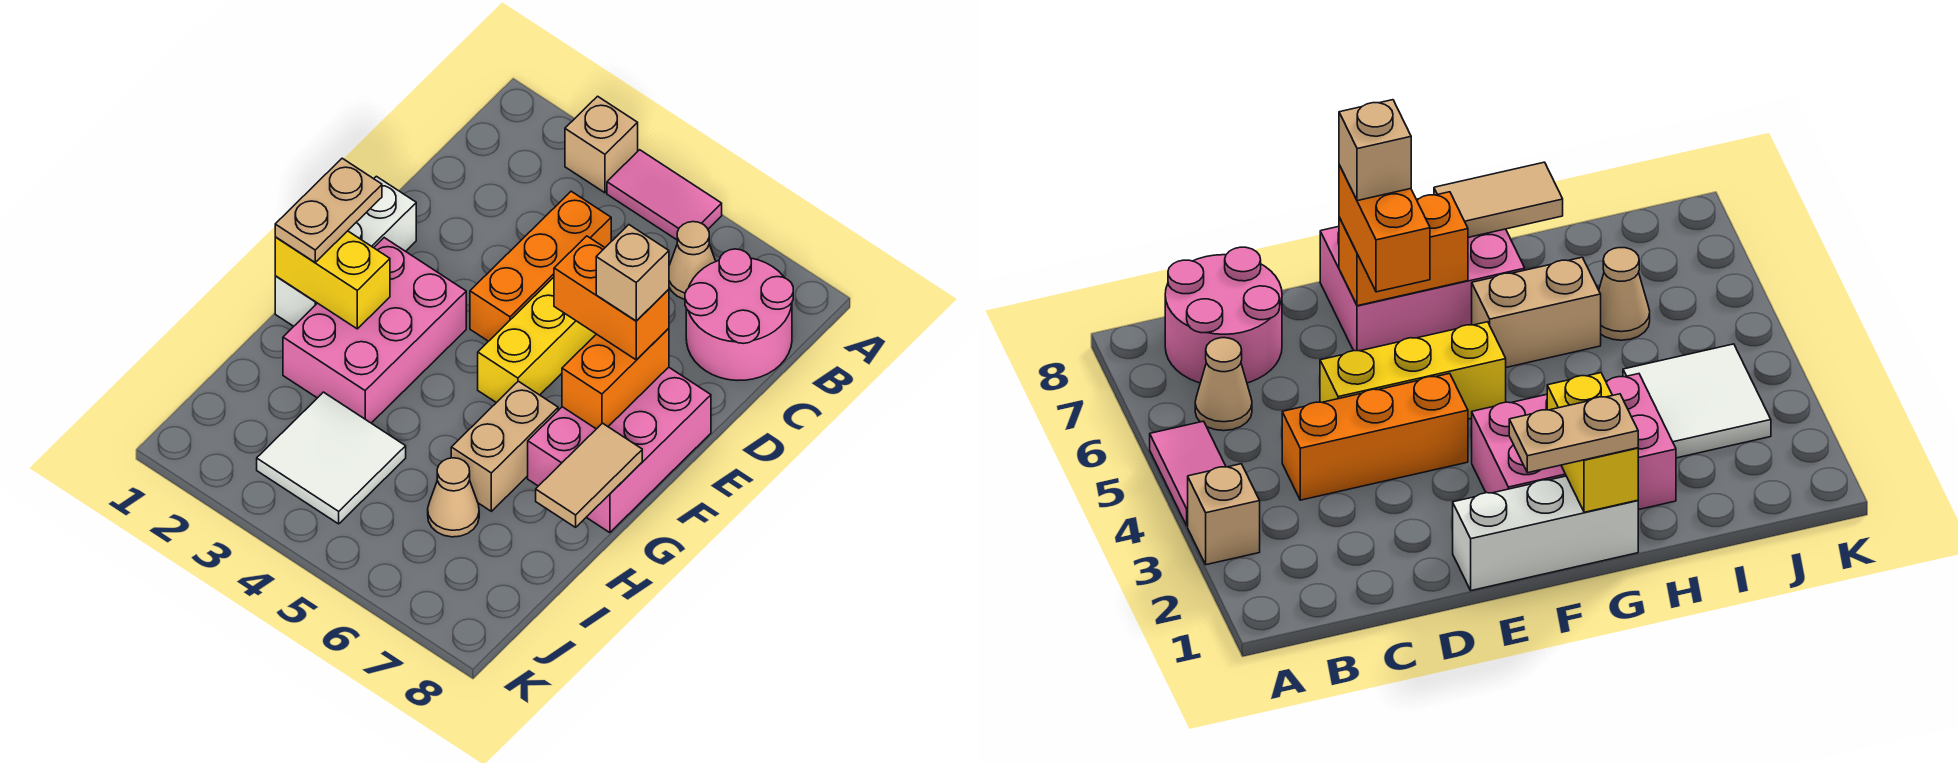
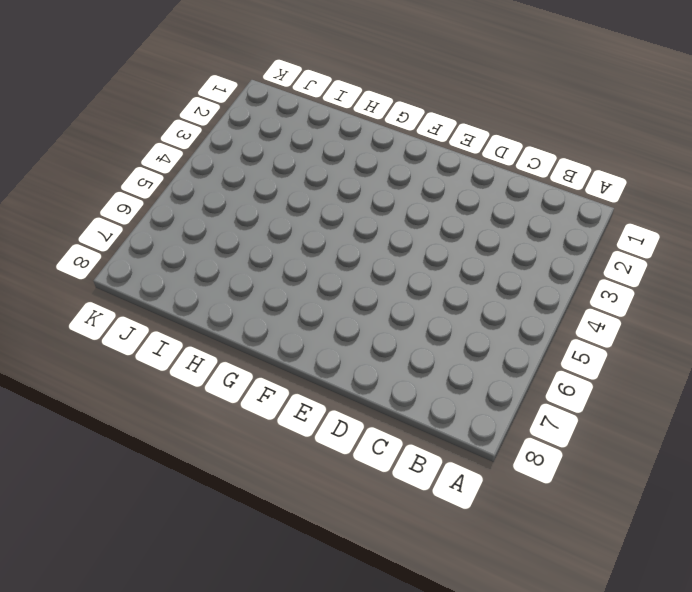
none -> tan brick A3 level 1
none -> pink tile A4:A5 level 1
none -> tan cone B6 level 1

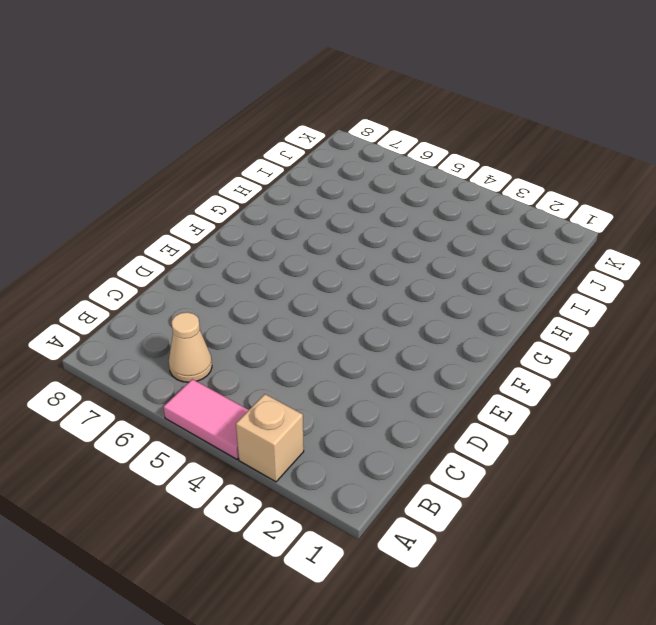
none -> pink round brick B7:C8 level 1
none -> orange brick C4:E4 level 1
none -> yellow brick D5:F5 level 1

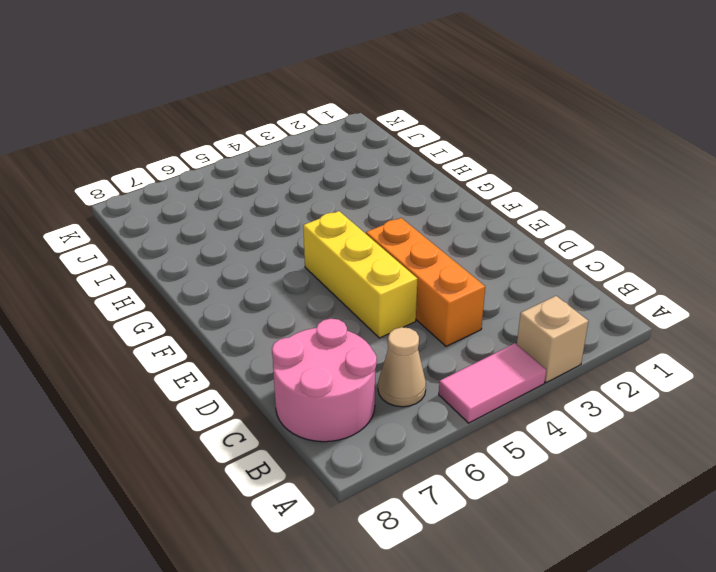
none -> white brick E1:G1 level 1
none -> pink brick E7:G8 level 1
none -> pink brick F2:H3 level 1

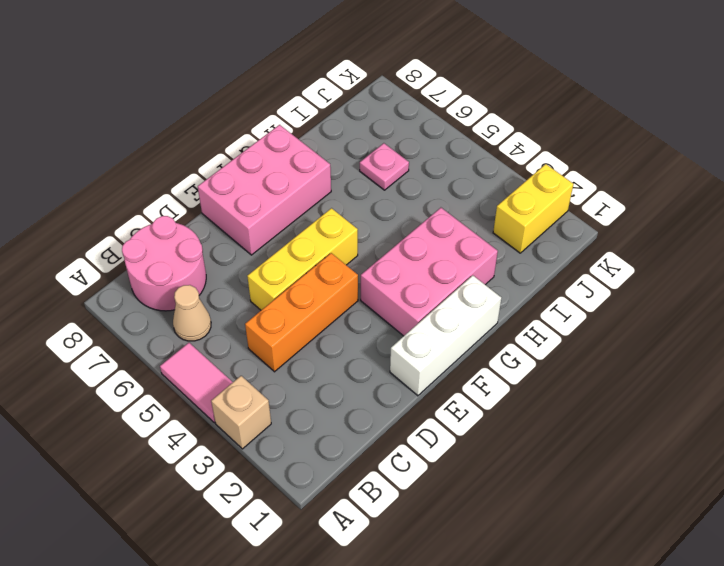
pink plate I6 level 1 -> tan cone I6 level 1
yellow brick J2:K2 level 1 -> yellow brick G1:G2 level 2
none -> tan brick G6:H6 level 1
none -> white tile I3:J4 level 1
none -> orange brick E7:F7 level 2

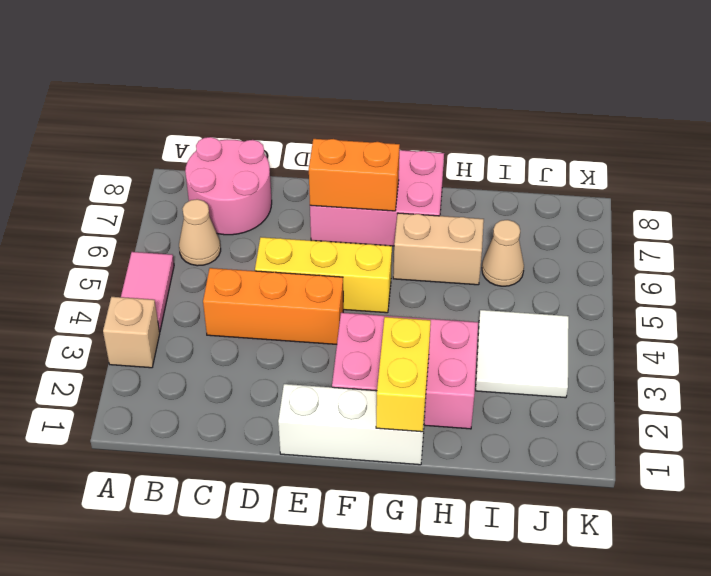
none -> tan tile G8:H8 level 2
none -> orange brick E6:E7 level 3
none -> tan plate F1:G1 level 3

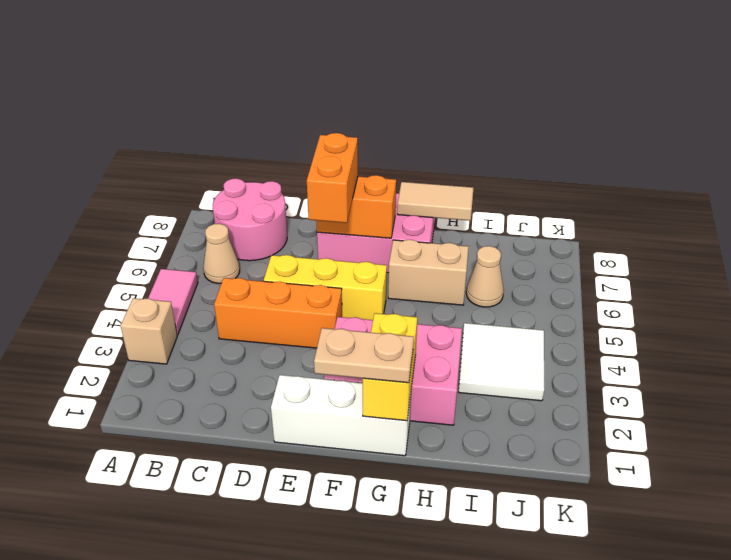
none -> tan brick E7 level 4

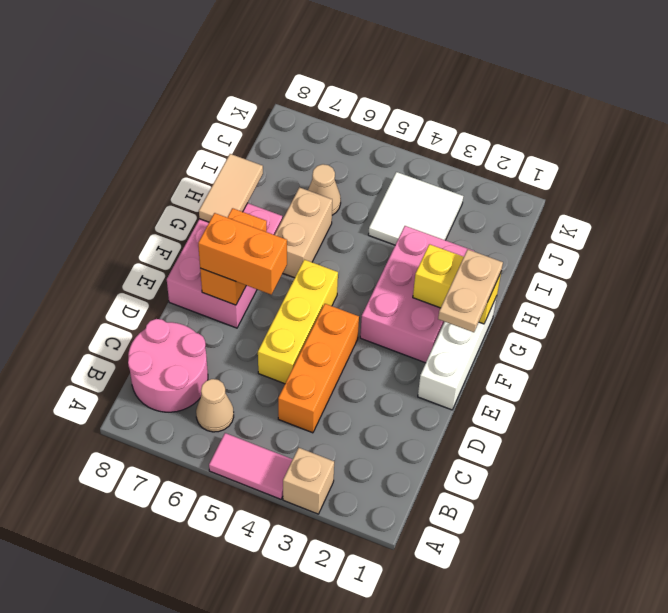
none -> tan brick E7 level 4

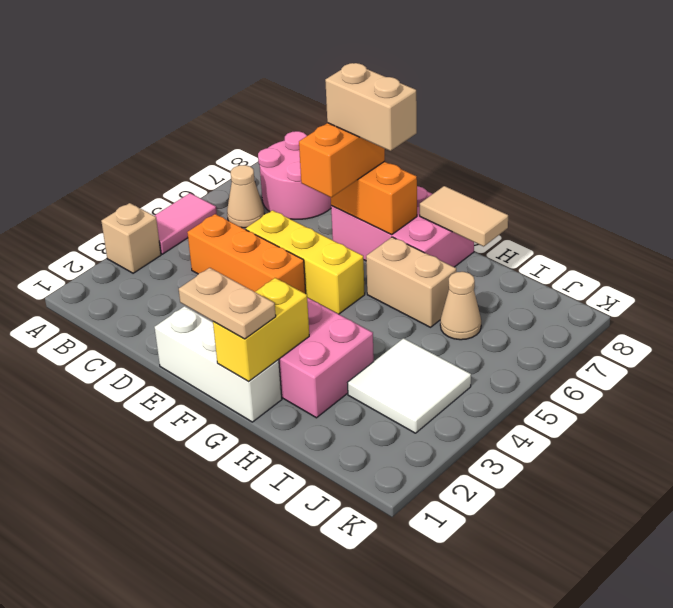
tan brick E7:F7 level 4 -> tan brick E7 level 4

